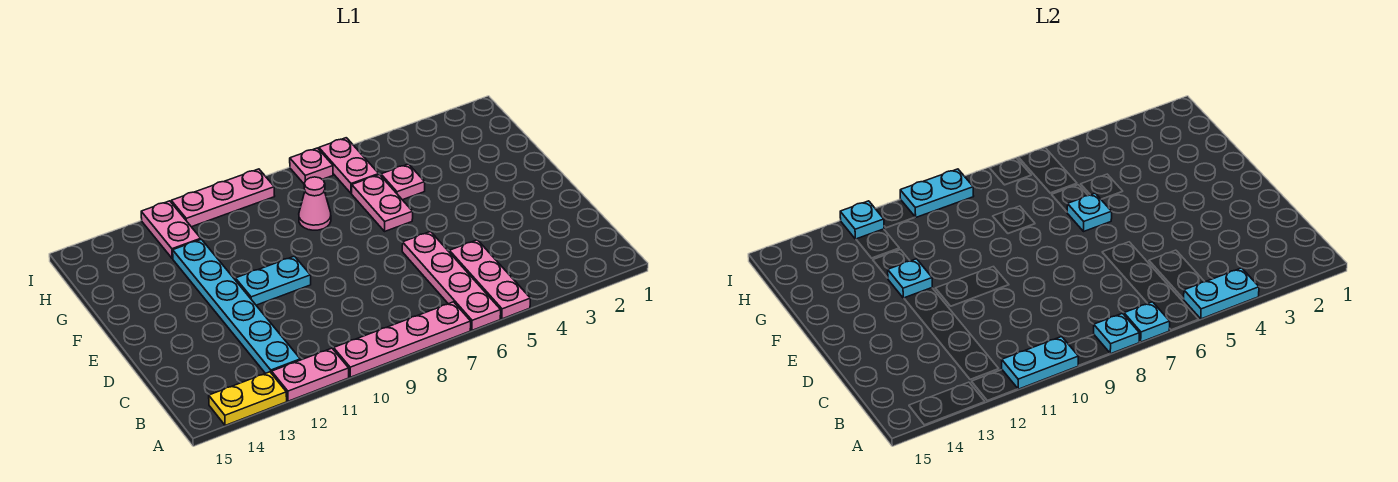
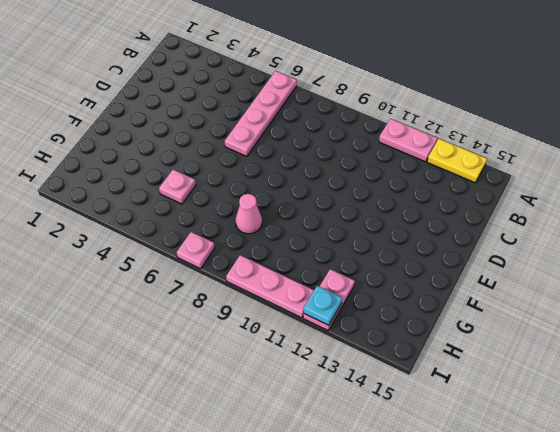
none -> pink plate A5:C5 level 1
none -> pink plate A7:A10 level 1
none -> cyan plate B12:G12 level 1

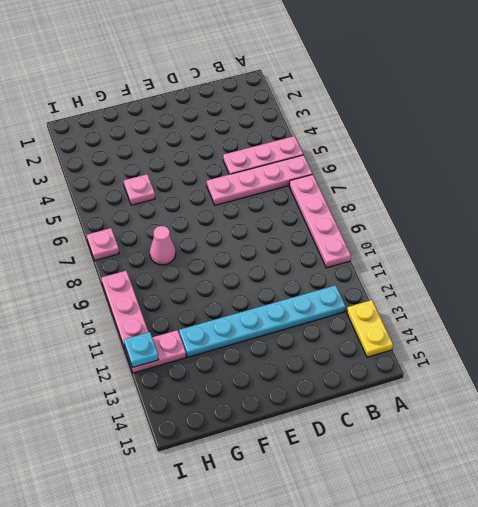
none -> pink plate A11:A12 level 1
none -> cyan plate E10:E11 level 1
none -> pink plate F6:G6 level 1

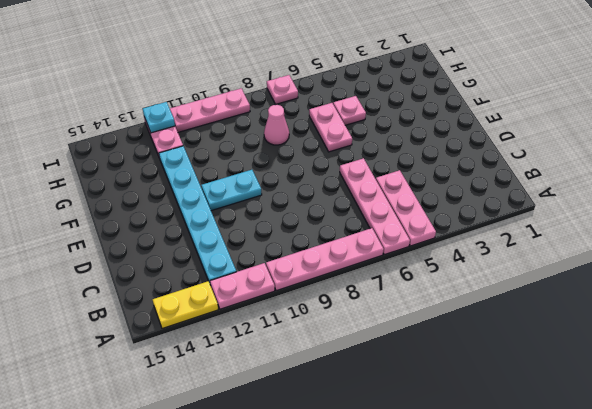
none -> pink plate H6:I6 level 1
none -> cyan plate A4:A5 level 2
none -> cyan plate A7 level 2

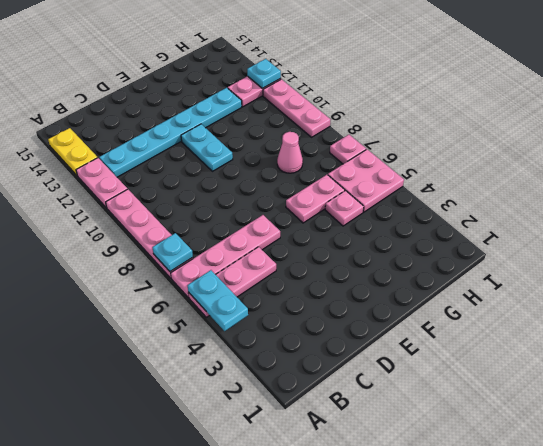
pink plate H5:I6 level 1 -> pink plate H6:I6 level 1
none -> cyan plate A8 level 2
none -> cyan plate A10:A11 level 2
none -> cyan plate F6 level 2

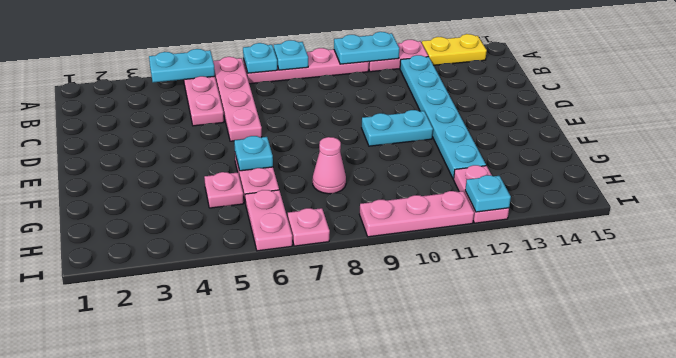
none -> cyan plate F12 level 2
none -> cyan plate I9:I10 level 2

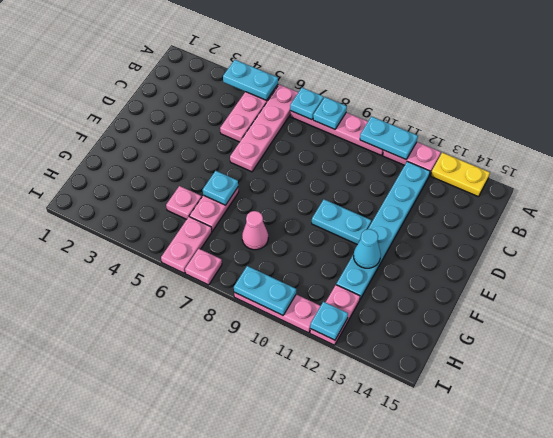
cyan cone F12 level 2 -> cyan plate F12 level 2

